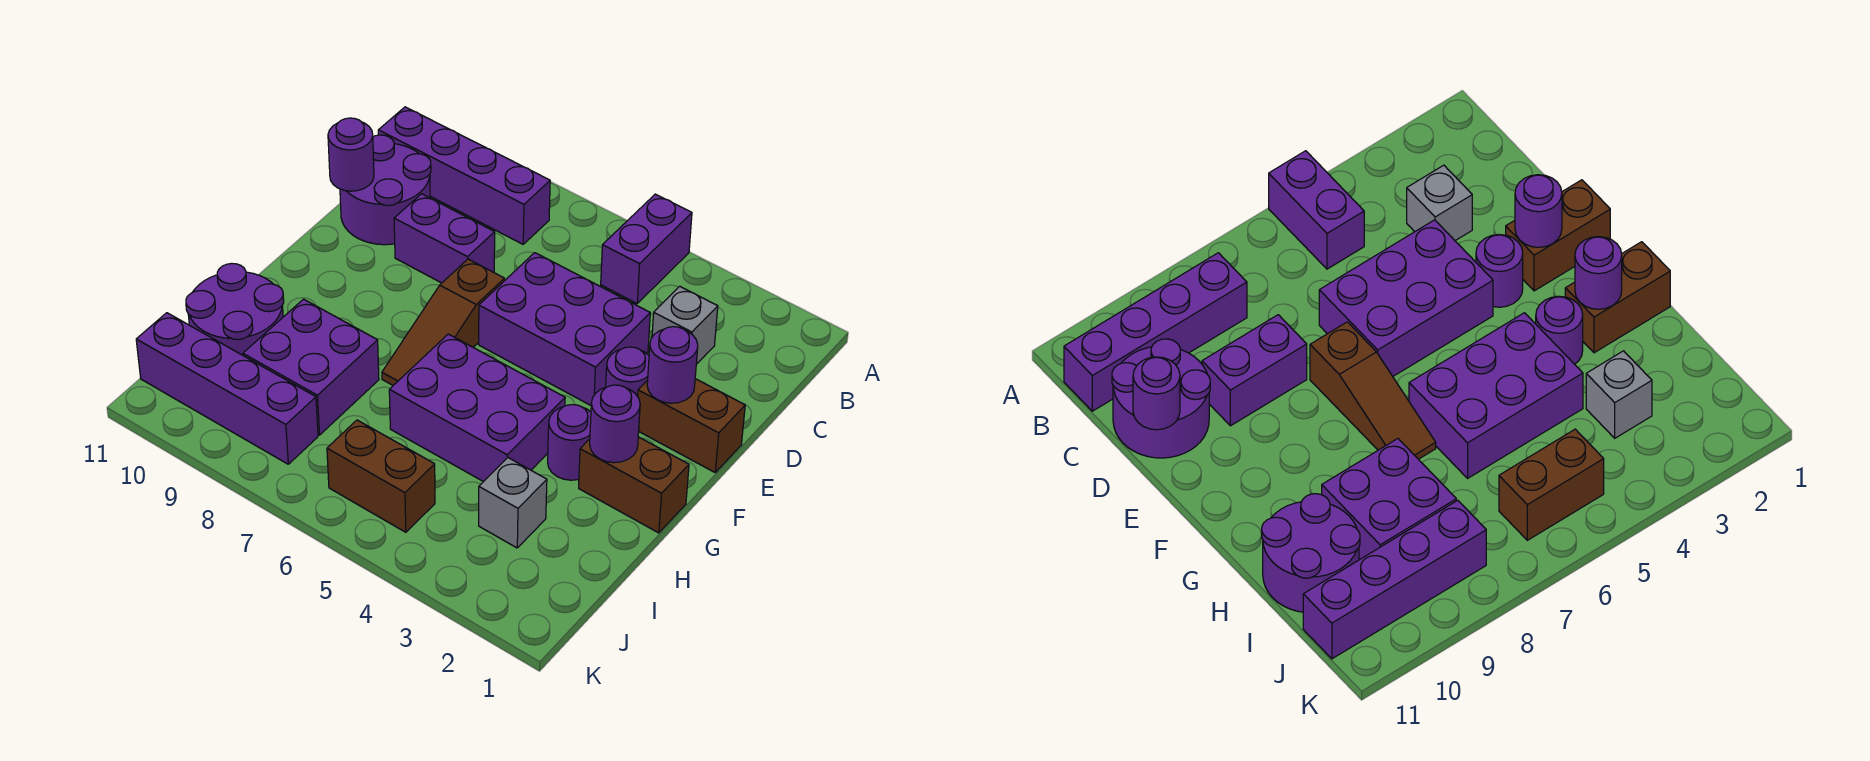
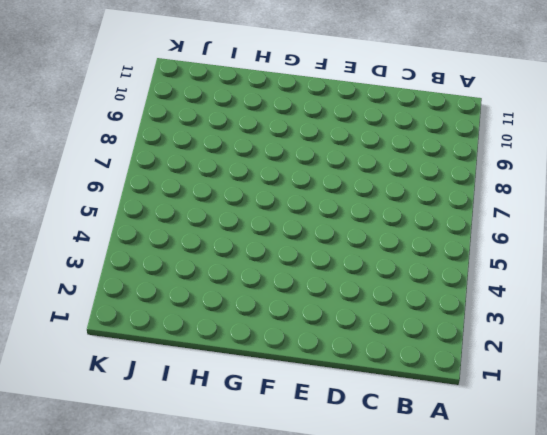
none -> purple brick A5:B5 level 1
none -> purple brick B8:B11 level 1
none -> grey brick C3 level 1

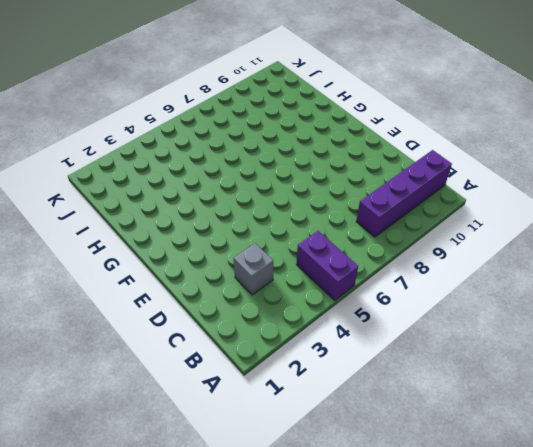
none -> purple round brick C10:D11 level 1
none -> purple brick D4:E6 level 1
none -> purple brick D8:D9 level 1

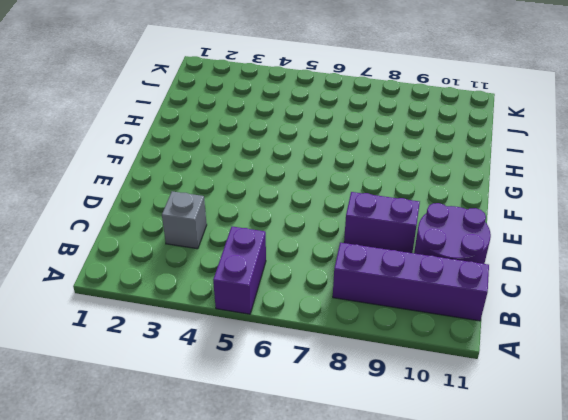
none -> purple brick D4:E6 level 1
none -> brown brick E1:E2 level 1
none -> purple round brick E3 level 1

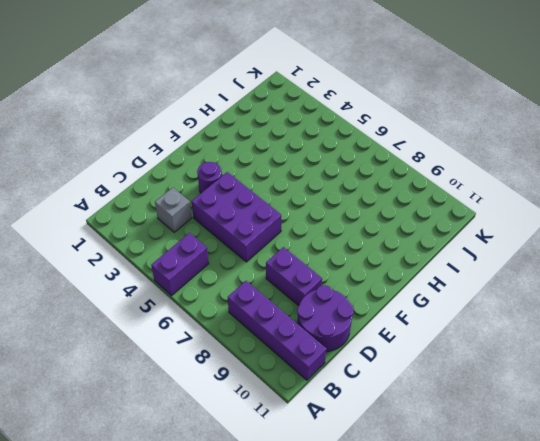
none -> brown brick E1:E2 level 1
none -> brown slope E7:G7 level 1 top E
none -> brown brick G1:G2 level 1

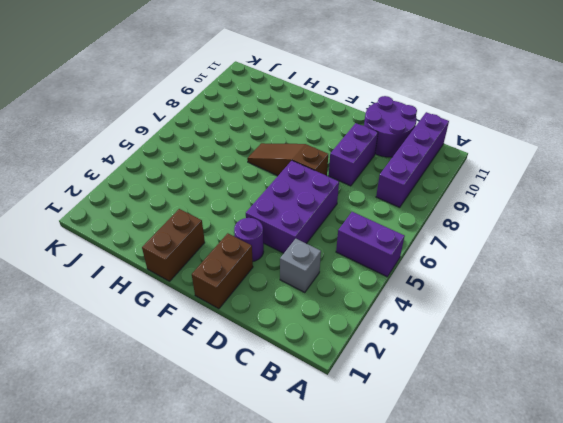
none -> purple round brick G3 level 1
none -> purple brick G4:H6 level 1
none -> purple brick H8:I9 level 1

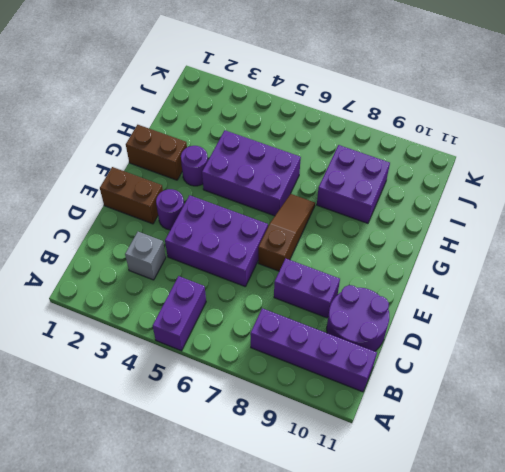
none -> purple round brick H10:I11 level 1
none -> grey brick I3 level 1
none -> brown brick J5:J6 level 1

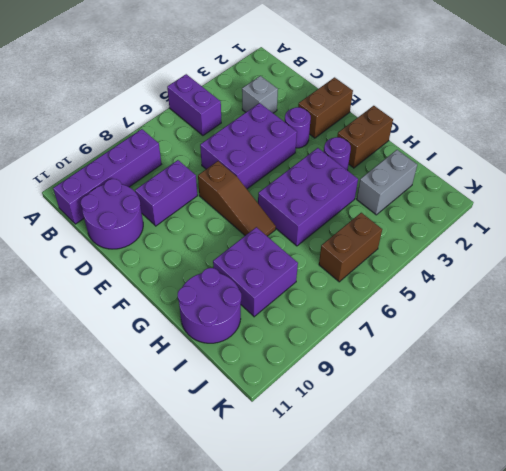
grey brick I2:I3 level 1 -> grey brick I3 level 1
none -> purple brick J8:J11 level 1
none -> purple round brick D11 level 2
none -> purple round brick E2 level 2

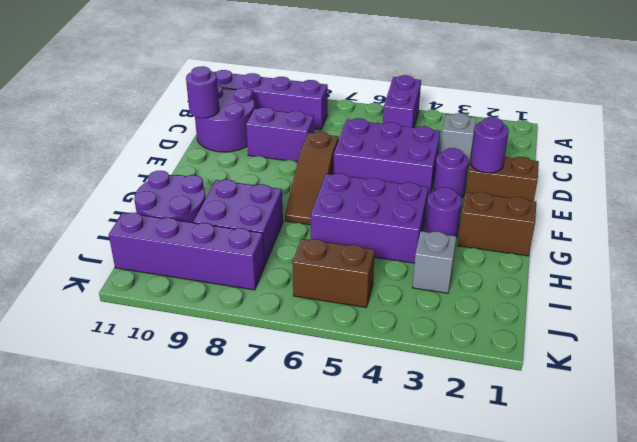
none -> purple round brick G2 level 2

